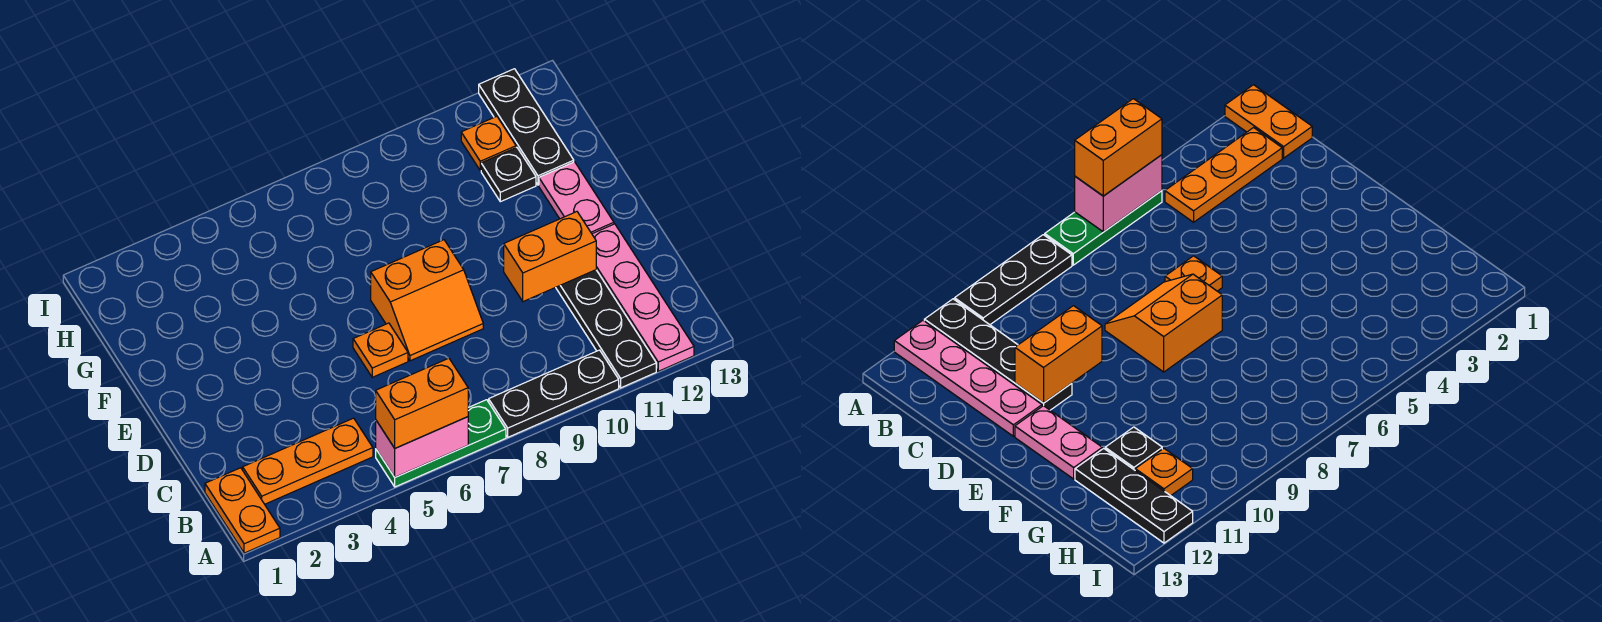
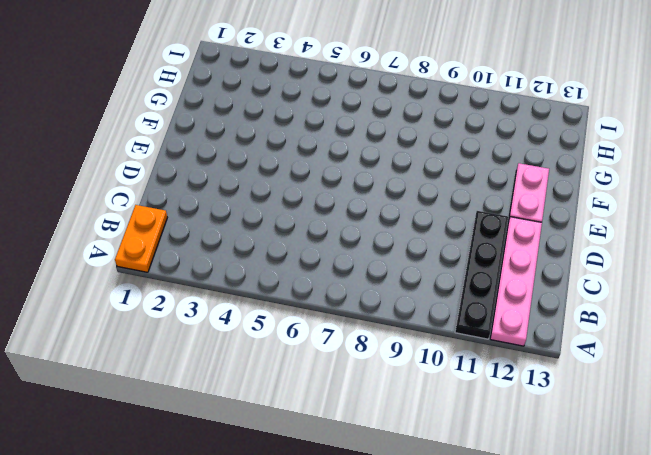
none -> green plate A5:A7 level 1
none -> black plate A8:A10 level 1
none -> orange plate B2:B4 level 1

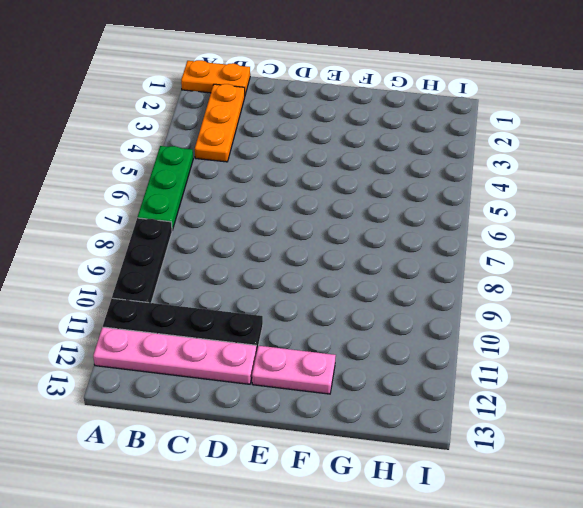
none -> orange plate D6 level 1
none -> orange slope D7:E8 level 1 top E
none -> black plate G11 level 1

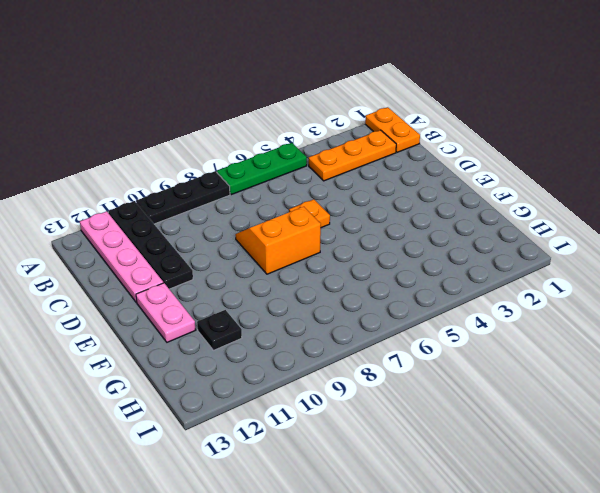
none -> black plate G12:I12 level 1
none -> orange plate H11 level 1
none -> pink brick A5:A6 level 2

